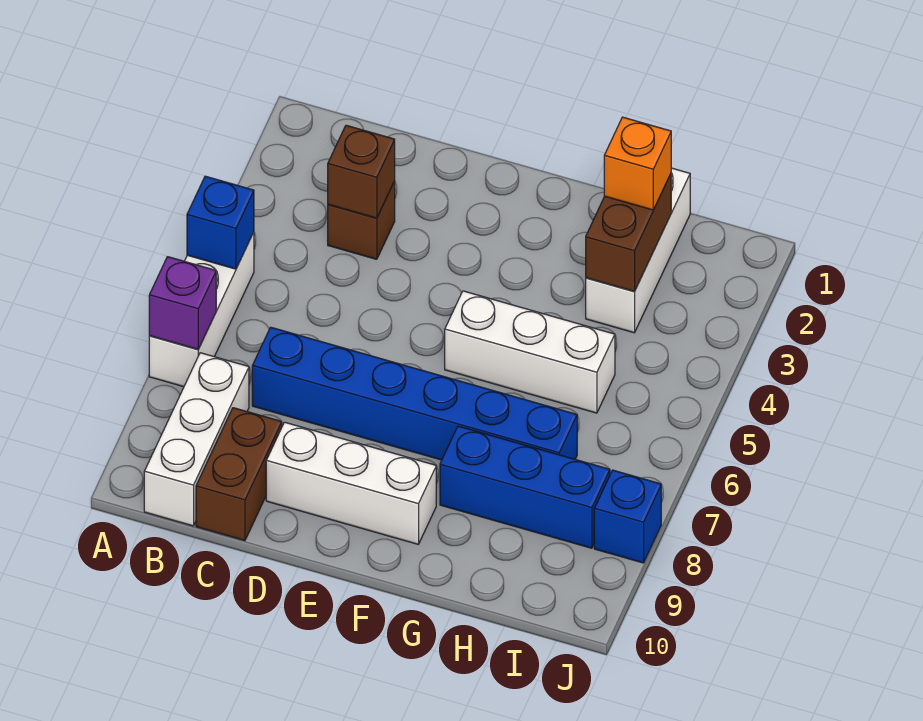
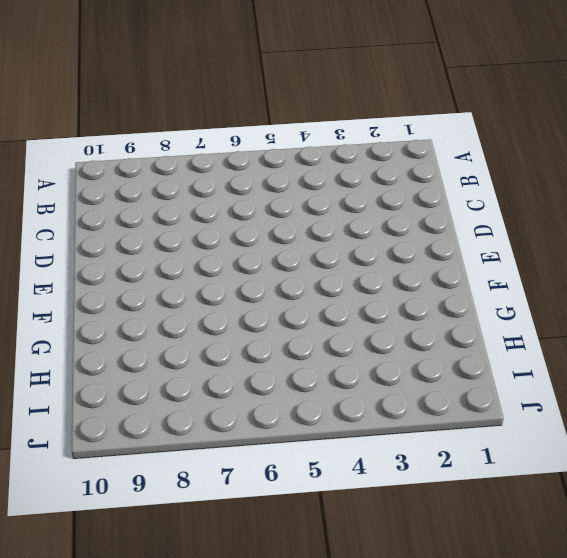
none -> white brick A5:A7 level 1
none -> white brick B8:B10 level 1
none -> brown brick C3 level 1

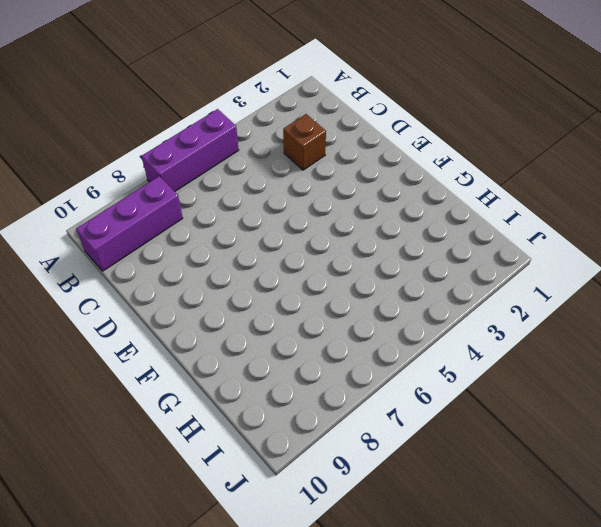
purple brick A5:A7 level 1 -> white brick A5:A7 level 1
purple brick B8:B10 level 1 -> white brick B8:B10 level 1
none -> blue brick C7:H7 level 1
none -> brown brick C9:C10 level 1
none -> white brick D9:F9 level 1

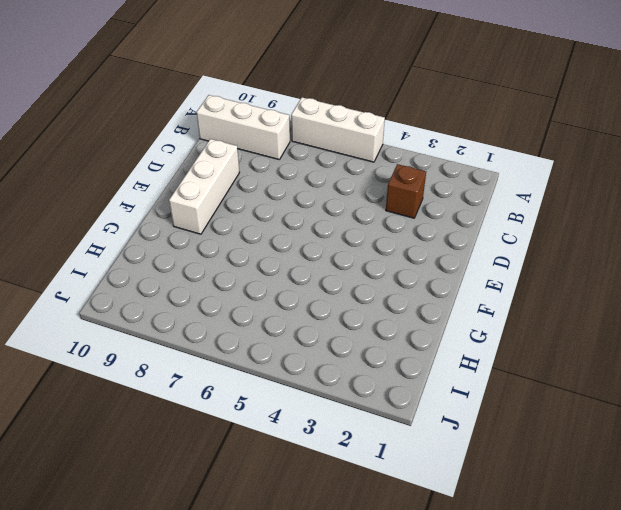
none -> blue brick C7:H7 level 1
none -> brown brick C9:C10 level 1
none -> white brick F5:H5 level 1

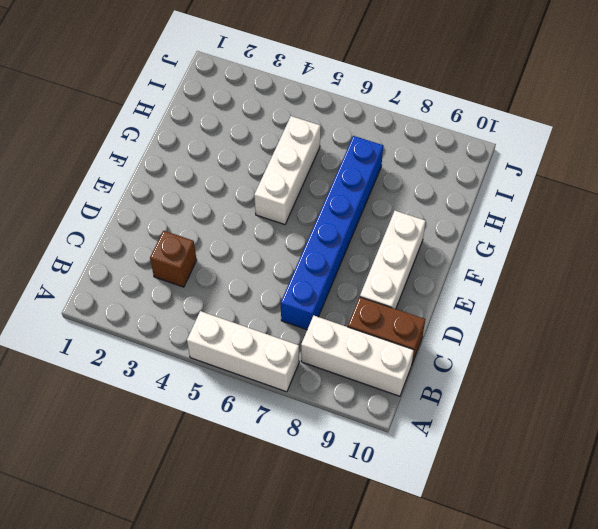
none -> blue brick G8:I8 level 1
none -> white brick H1:H3 level 1
none -> blue brick J8 level 1

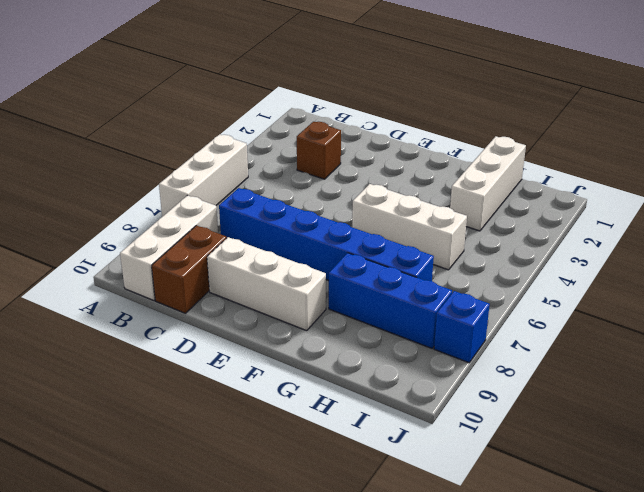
none -> blue brick A5 level 2
none -> purple brick A7 level 2
none -> brown brick C3 level 2

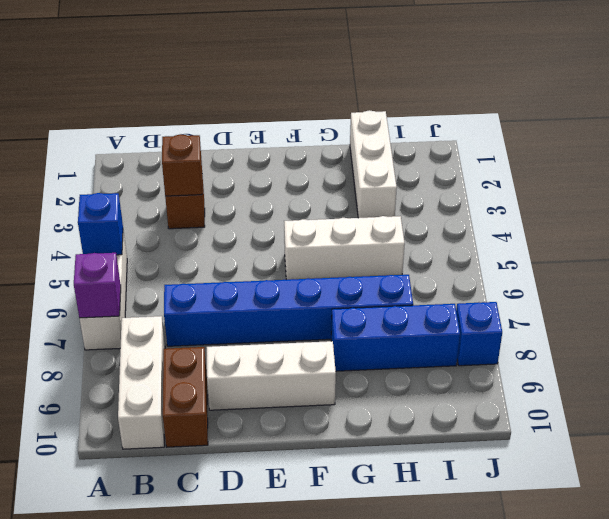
none -> brown brick H2:H3 level 2
none -> orange brick H2 level 3

